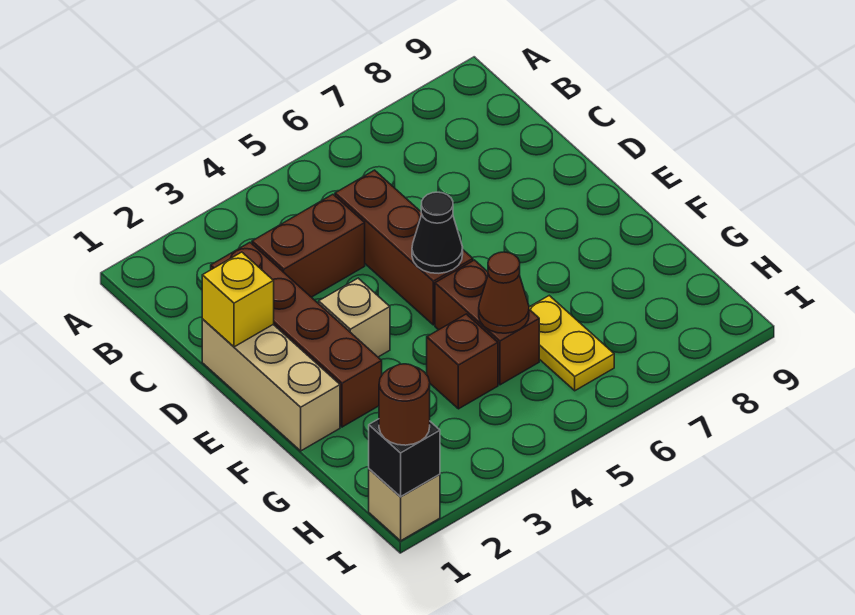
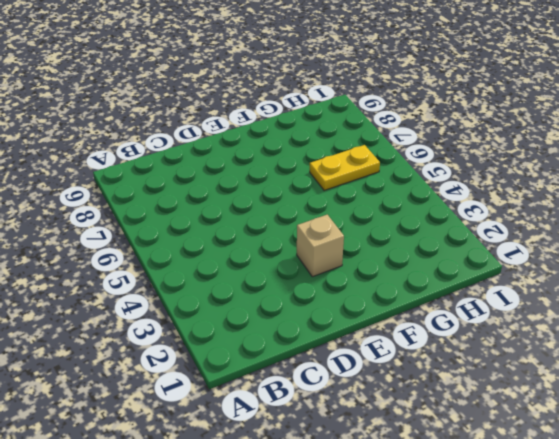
none -> brown brick C2:F2 level 1
none -> brown brick C3:C4 level 1
none -> brown brick C5:E5 level 1

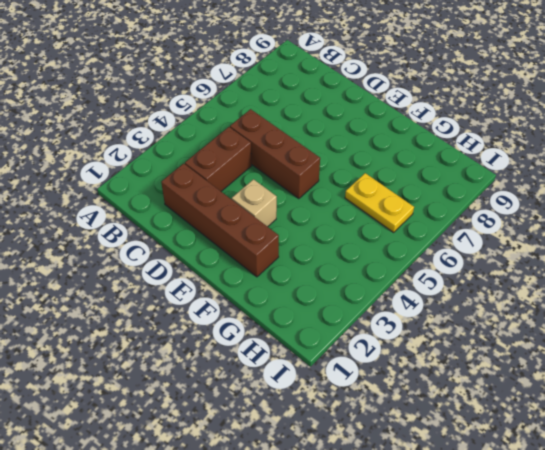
none -> tan brick D1:F1 level 1
none -> brown brick F5:G5 level 1
none -> brown brick G4 level 1

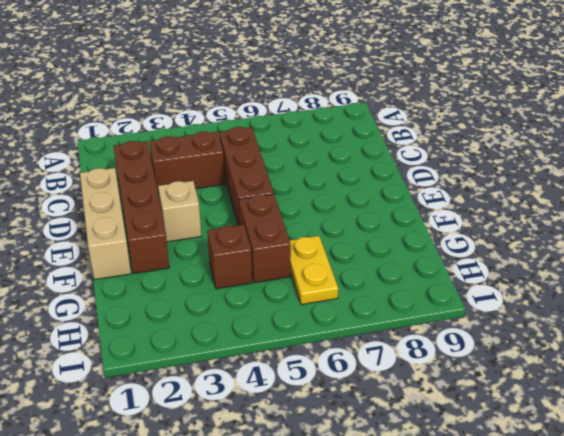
none -> tan brick I1 level 1
none -> yellow brick D1 level 2
none -> black cone E5 level 2

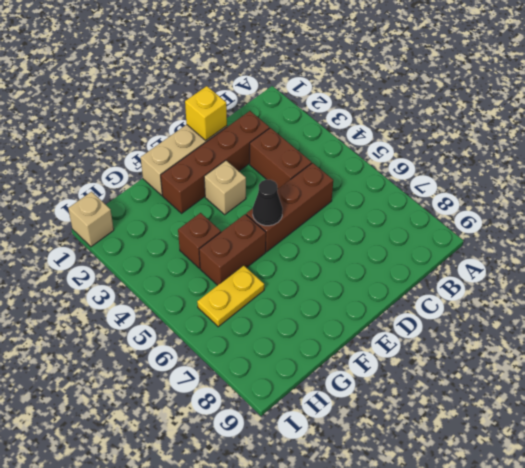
none -> brown cone G5 level 2
none -> black brick I1 level 2
none -> brown round brick I1 level 3

